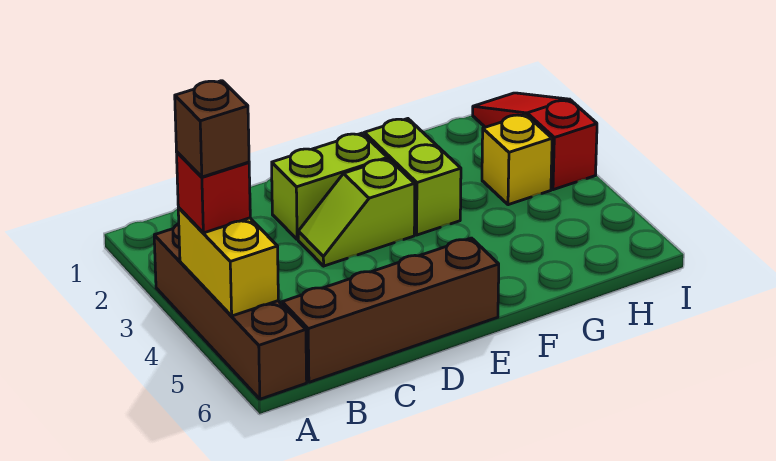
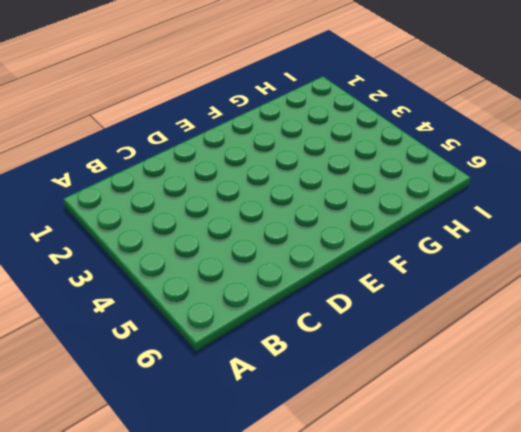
none -> brown brick A3:A6 level 1
none -> brown brick B6:E6 level 1

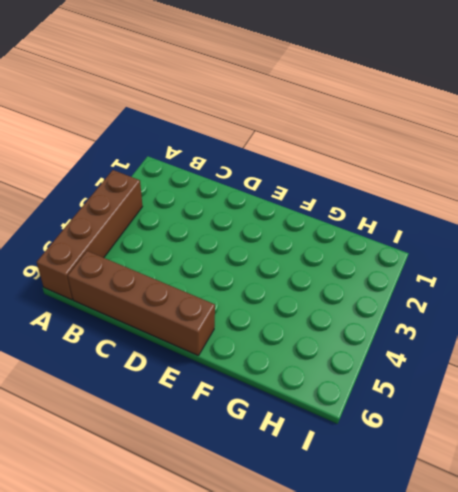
none -> lime brick D2:E2 level 1
none -> lime slope D3:E3 level 1 top E

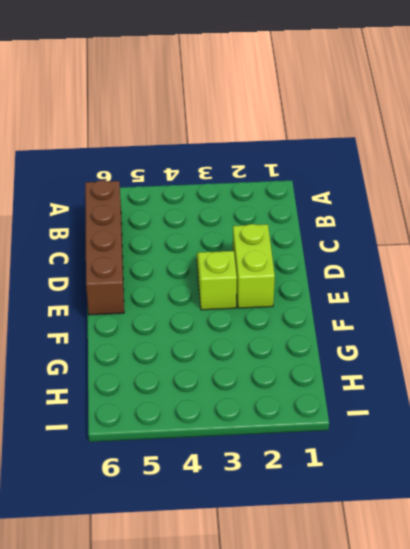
none -> brown brick A3:A6 level 1
none -> lime brick F2:F3 level 1

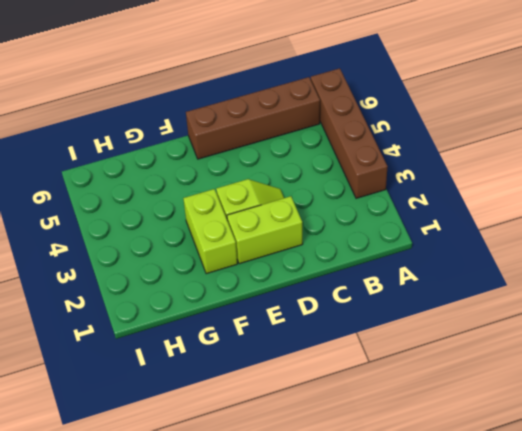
none -> yellow brick H3 level 1
none -> red slope I1:I3 level 1 top 3

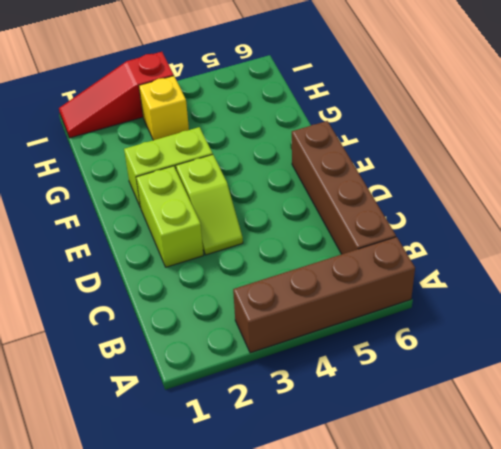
none -> yellow brick A4:A5 level 2
none -> red brick A4 level 3

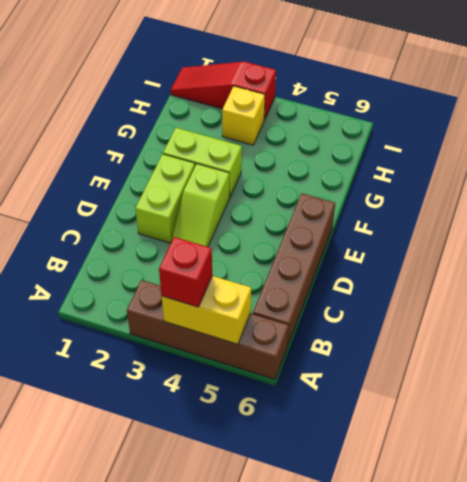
none -> brown brick A4 level 4

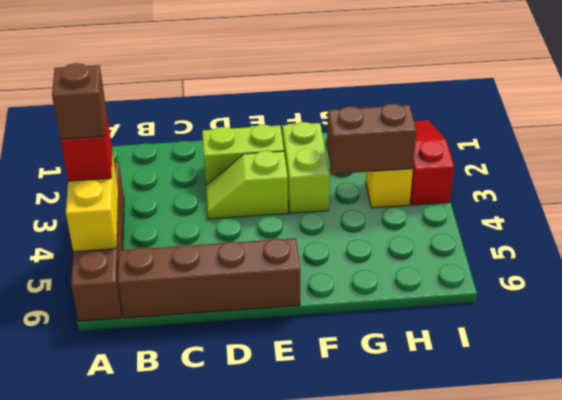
brown brick G3:H3 level 2 -> none

